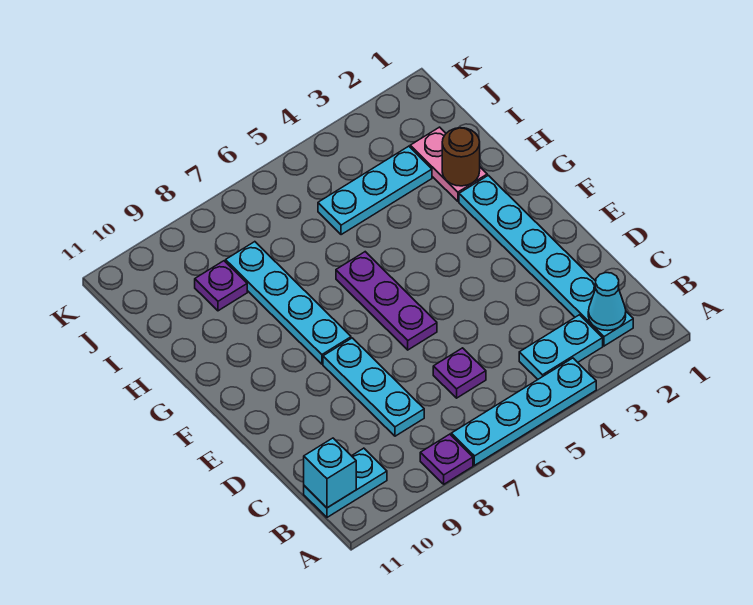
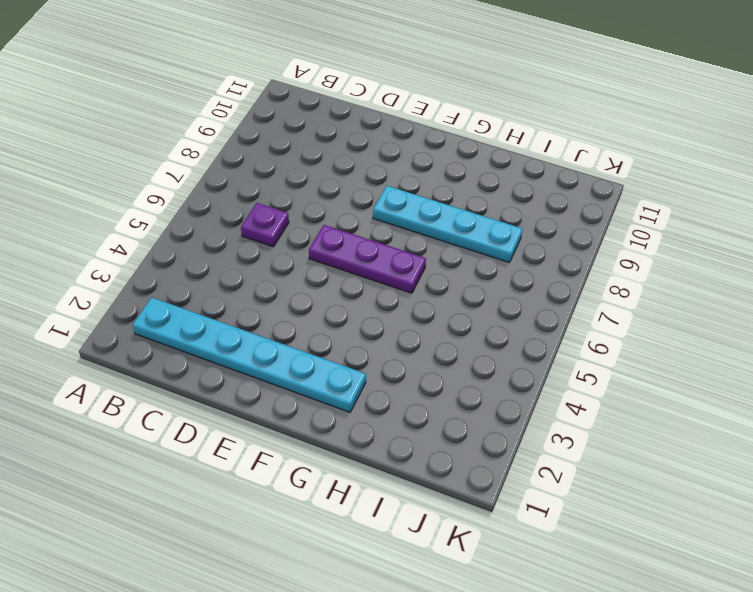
none -> cyan plate A4:A7 level 1
none -> purple plate A8 level 1
none -> cyan plate B3:B4 level 1

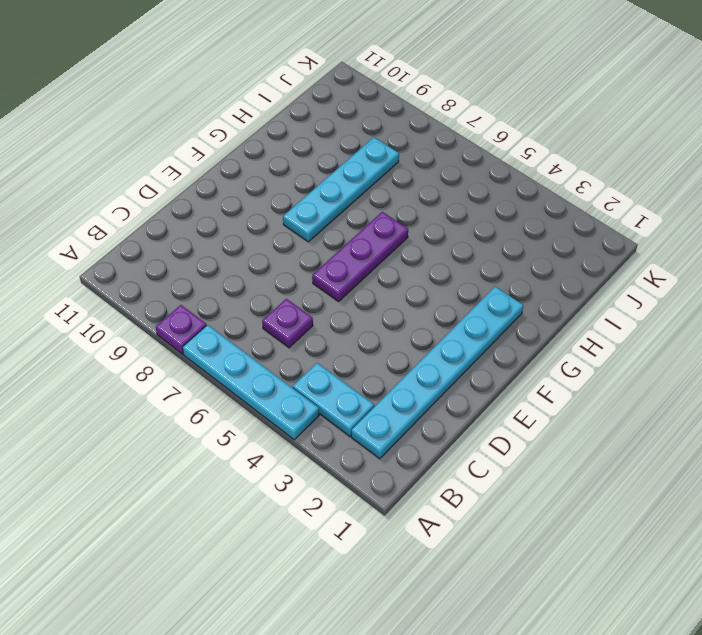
none -> cyan plate B10:B11 level 1
none -> cyan plate C8:E8 level 1
none -> pink plate H2:I2 level 1

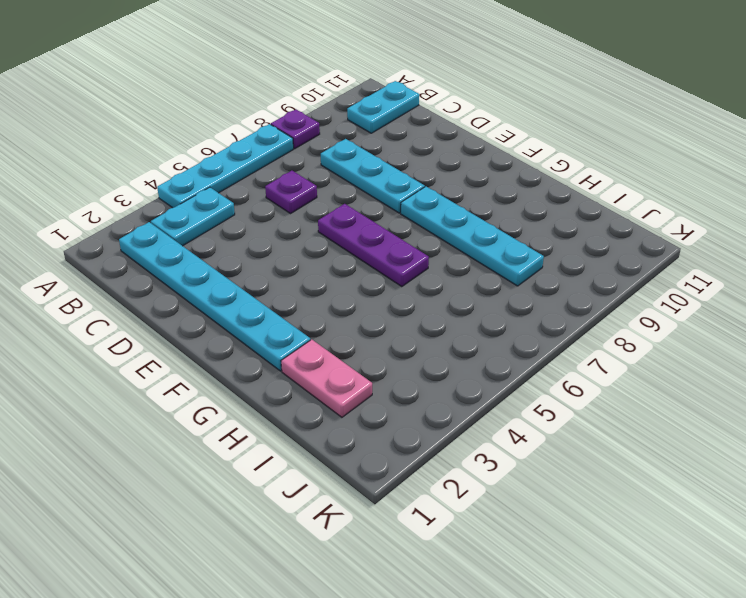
none -> cyan plate I3:I5 level 1
none -> purple plate I9 level 1
none -> cyan cone B2 level 2

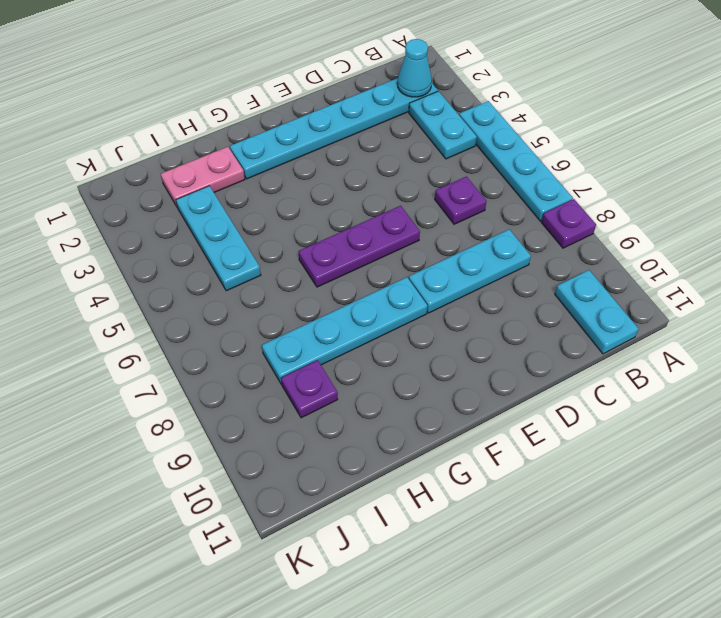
none -> cyan brick B11 level 2
none -> brown round brick H2 level 2

